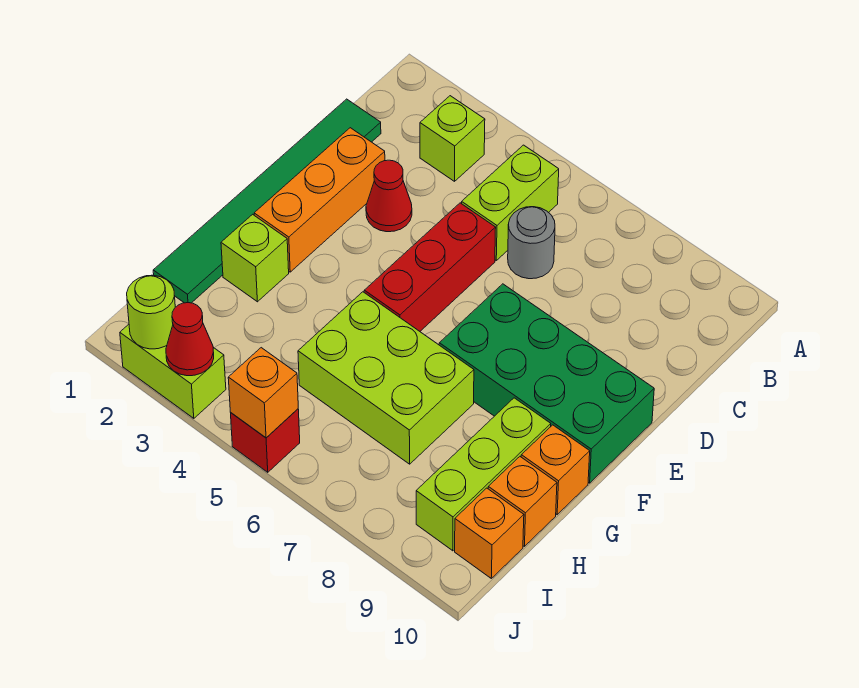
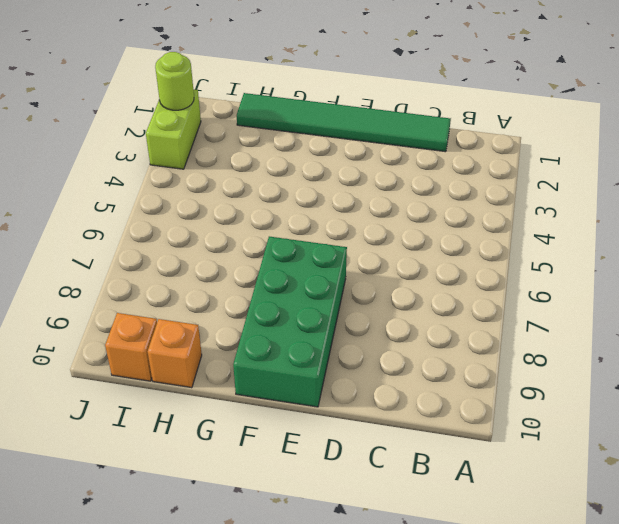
none -> lime brick B3 level 1
none -> lime brick B5:C5 level 1
none -> grey round brick C6 level 1

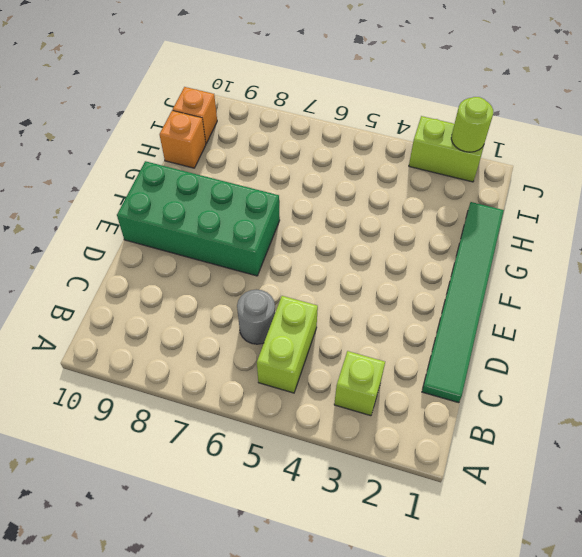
none -> orange brick D2:F2 level 1
none -> red cone D3 level 1
none -> red brick D5:F5 level 1

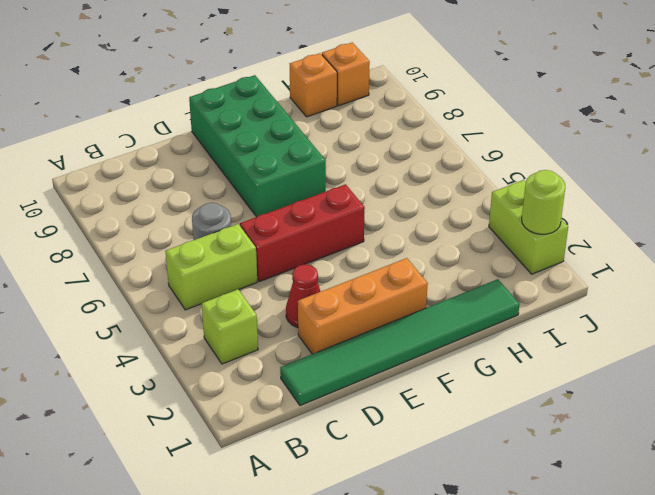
none -> lime brick G2 level 1
none -> lime brick G5:H7 level 1
none -> lime brick G9:I9 level 1

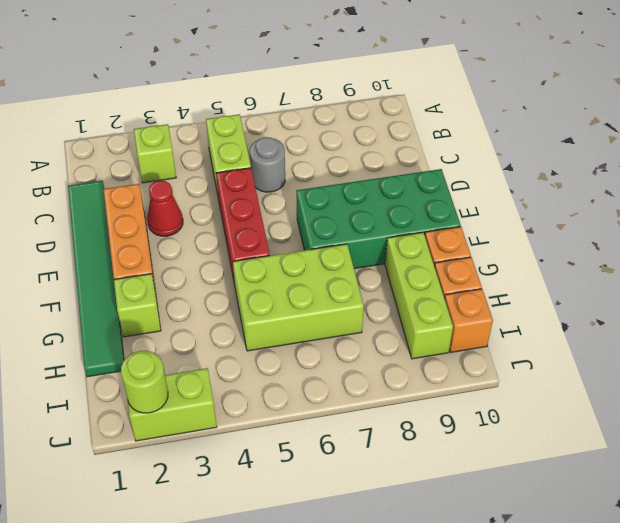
none -> red brick J5 level 1
none -> red cone J3 level 2
none -> orange brick J5 level 2

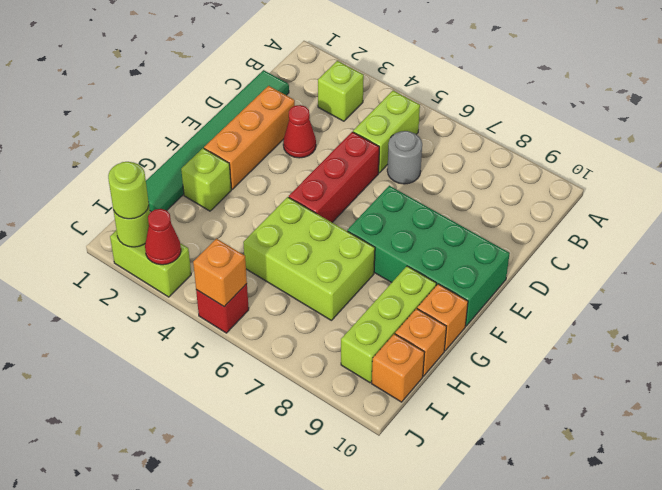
lime round brick J2 level 3 -> none

